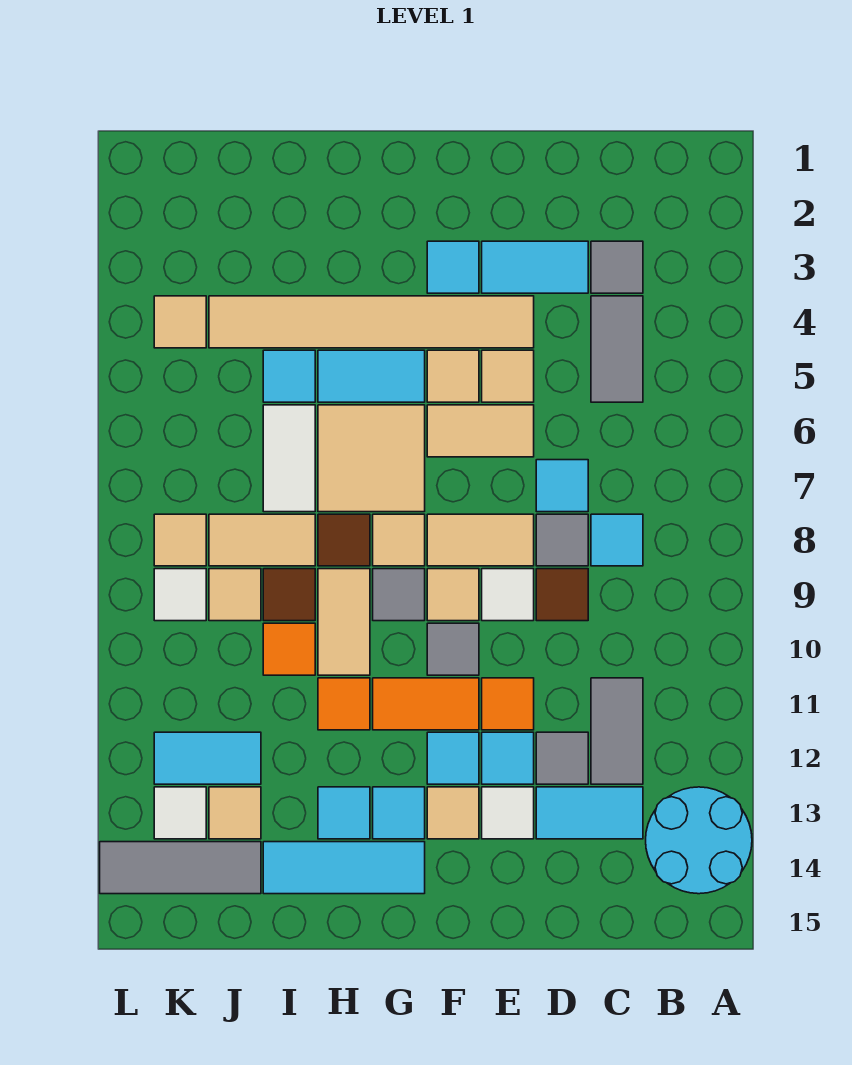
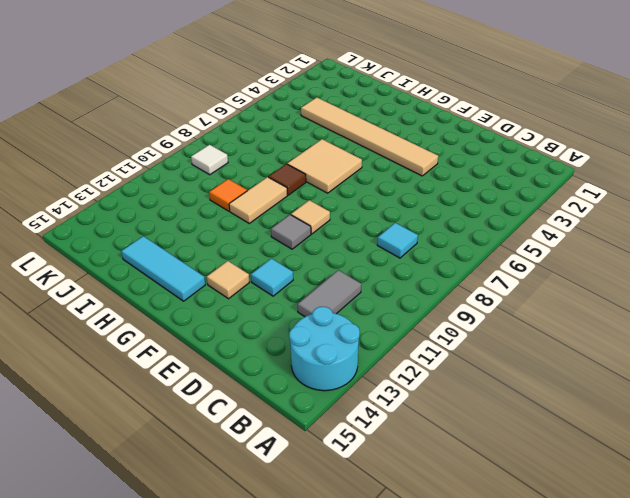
none -> grey tile C3 level 1
none -> grey tile C4:C5 level 1
none -> cyan tile C13:D13 level 1
none -> cyan tile D3:E3 level 1

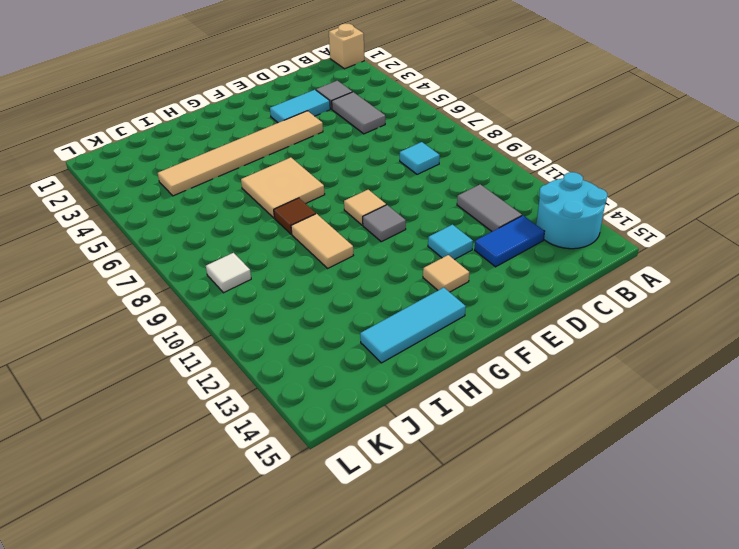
tan brick A1 level 1 -> none
blue tile C13:D13 level 1 -> cyan tile C13:D13 level 1
none -> cyan tile D7 level 1
none -> grey tile D8 level 1
none -> brown tile D9 level 1
none -> grey tile D12 level 1

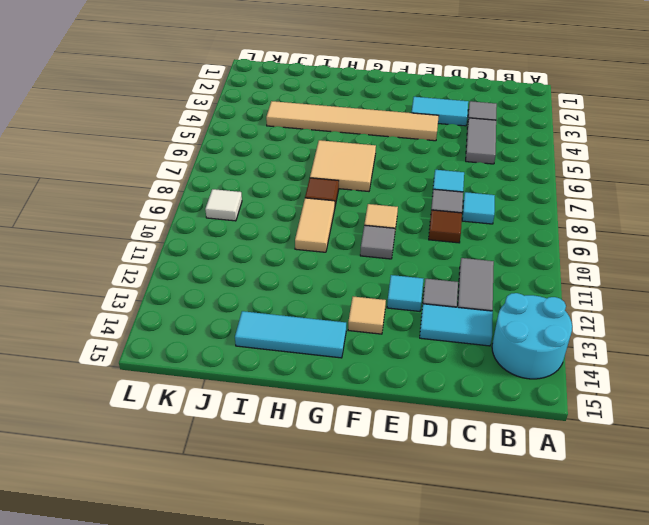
none -> tan tile E5 level 1
none -> tan tile E6:F6 level 1
none -> tan tile E8:F8 level 1
none -> white tile E9 level 1

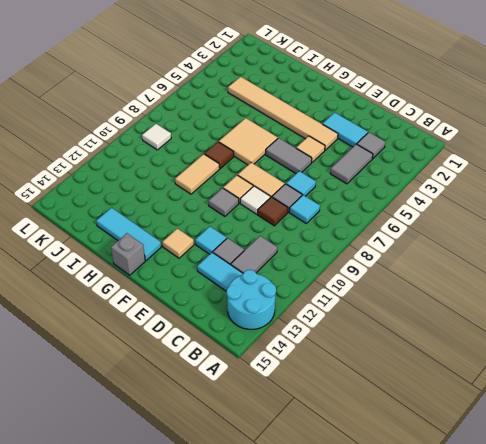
grey tile E6:F6 level 1 -> tan tile E6:F6 level 1
grey brick G15 level 1 -> none
none -> orange tile E11 level 1
none -> white tile E13 level 1
none -> cyan tile F3 level 1
none -> tan tile F5 level 1

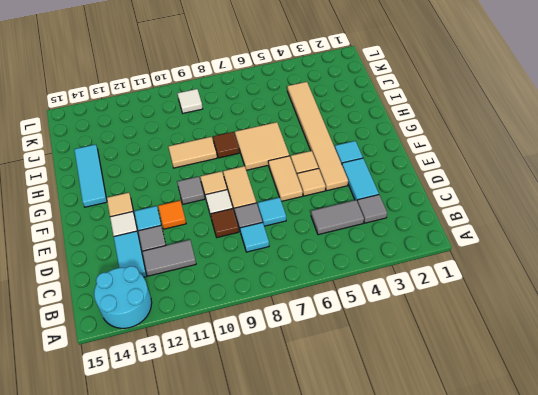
none -> orange tile F11:G11 level 1
none -> cyan tile F12 level 1
none -> cyan tile G5:H5 level 1
none -> tan tile G8 level 1

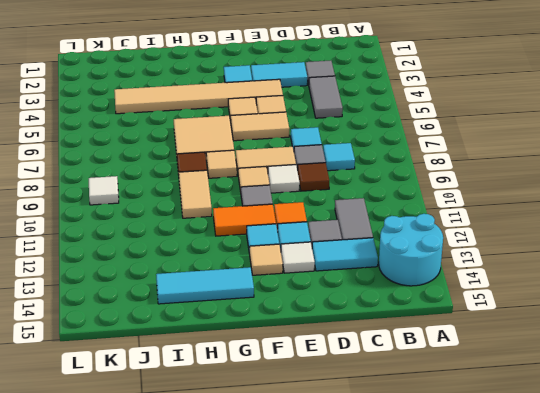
none -> cyan tile G5:H5 level 1
none -> grey tile G9 level 1
none -> cyan tile G13 level 1
none -> orange tile H11 level 1

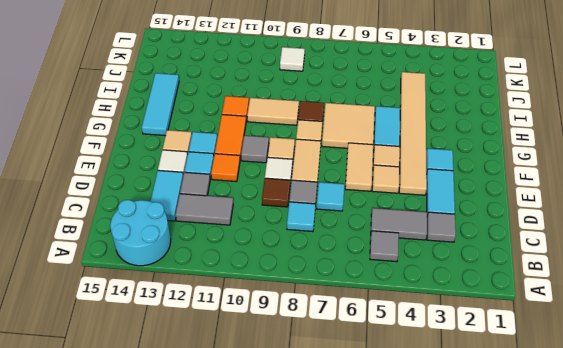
grey tile B5 level 1 -> grey tile G9 level 1
none -> cyan tile G13 level 1
none -> cyan tile H13 level 1
none -> cyan tile I5 level 1
none -> white tile I6:I7 level 1

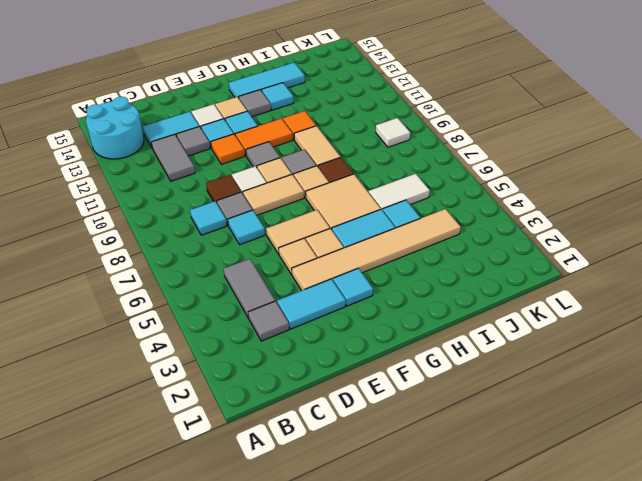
grey tile G13 level 1 -> cyan tile G13 level 1
white tile I6:J6 level 1 -> white tile I6:I7 level 1
none -> tan tile I8:J8 level 1
none -> brown tile I9 level 1
none -> orange tile I10 level 1
none -> tan tile J9 level 1

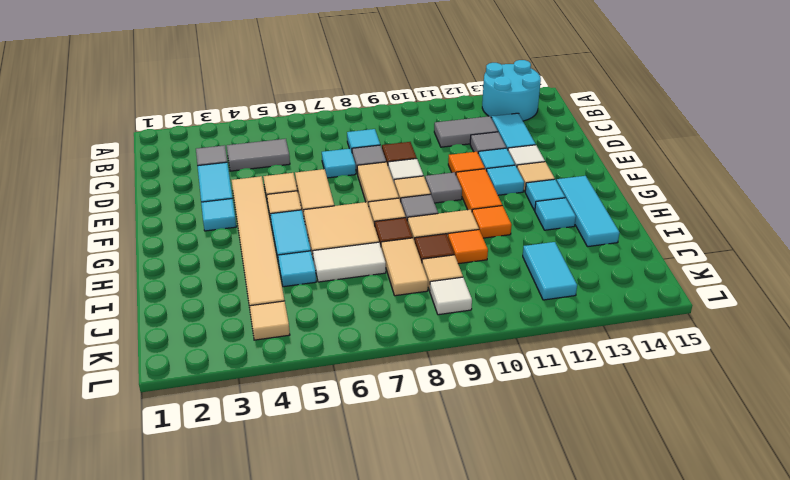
none -> tan tile J13 level 1
none -> grey tile J14:L14 level 1
none -> tan tile K8 level 1
none -> white tile K13 level 1

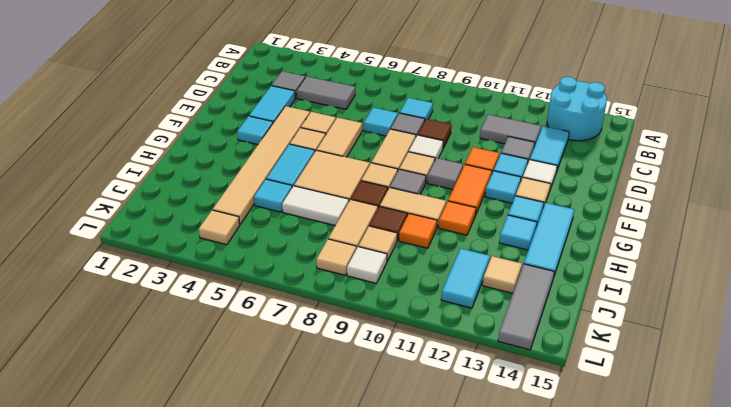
none -> white tile K13 level 1

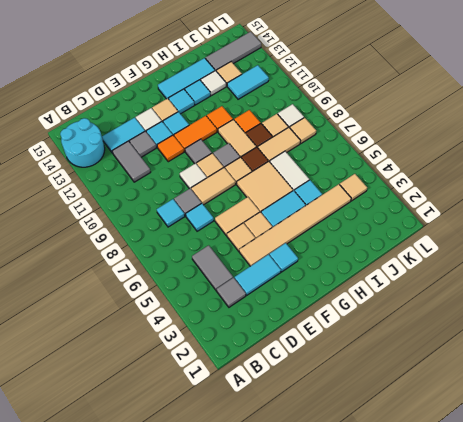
white tile I13 level 1 -> white tile K13 level 1
none -> brown tile D9 level 1

